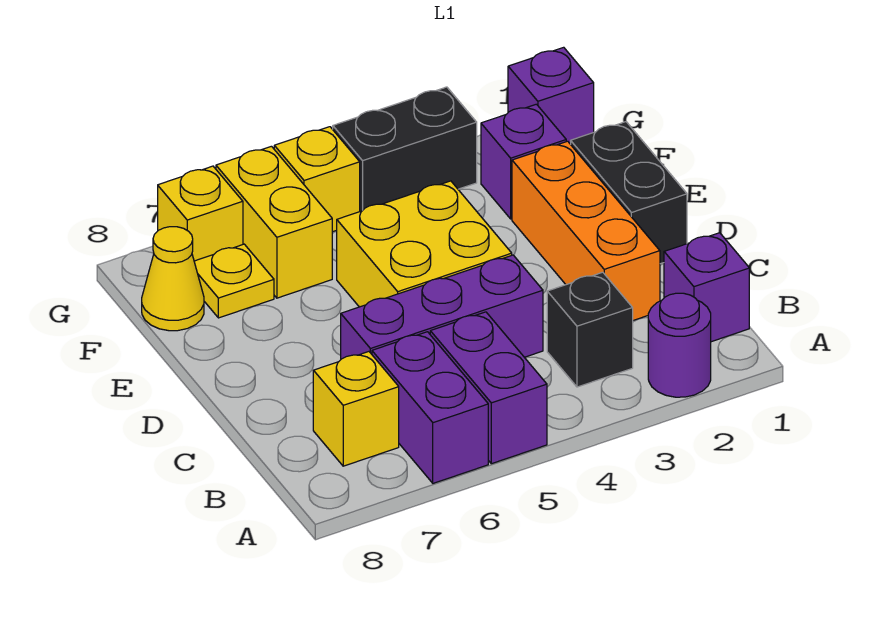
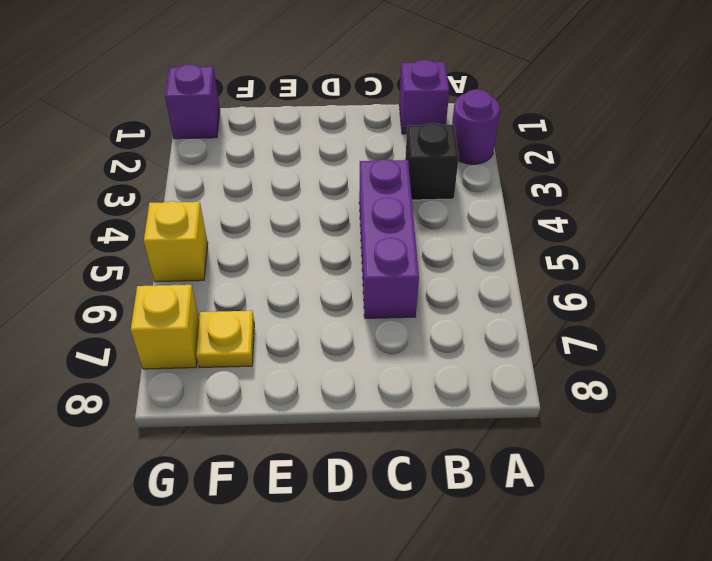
none -> purple brick A5:B5 level 1
none -> purple brick A6:B6 level 1
none -> yellow brick B7 level 1

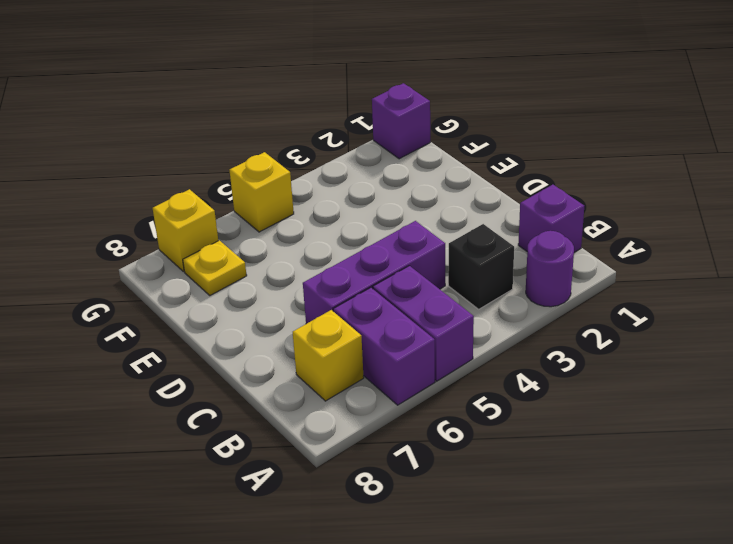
none -> orange brick C2:E2 level 1
none -> black brick D1:E1 level 1
none -> yellow brick D4:E5 level 1

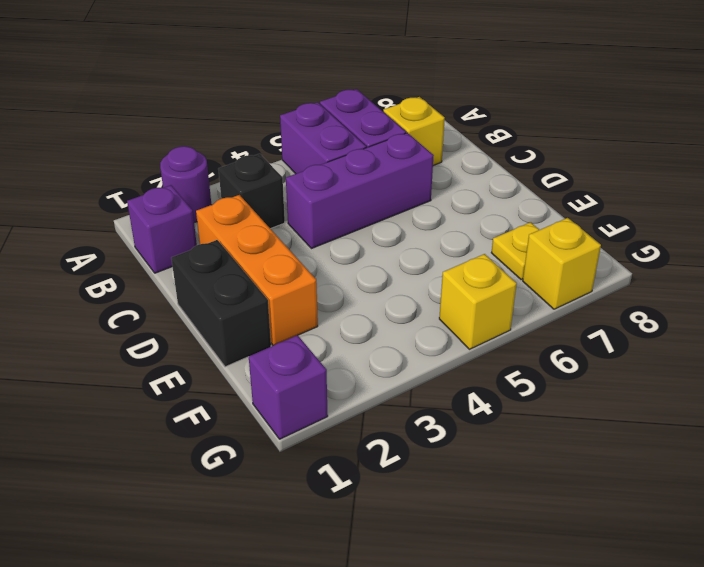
none -> yellow brick D4:E5 level 1
none -> purple brick F2 level 1
none -> yellow brick F6:G6 level 1

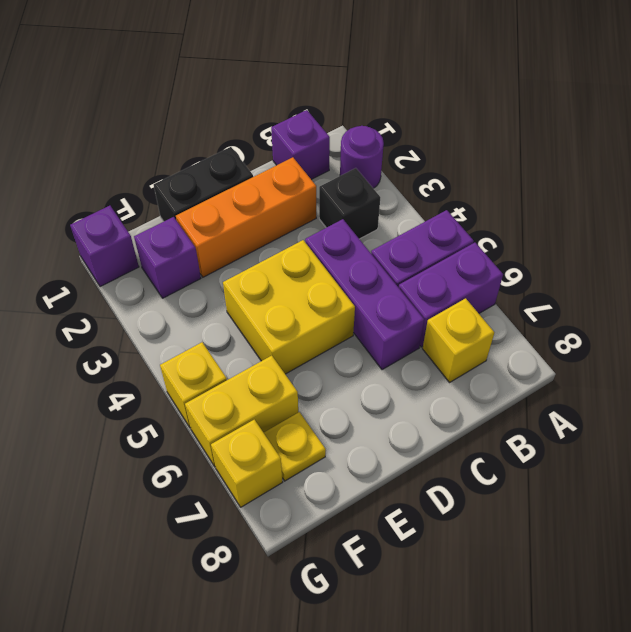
none -> yellow cone F8 level 1
none -> black brick G3:G4 level 1

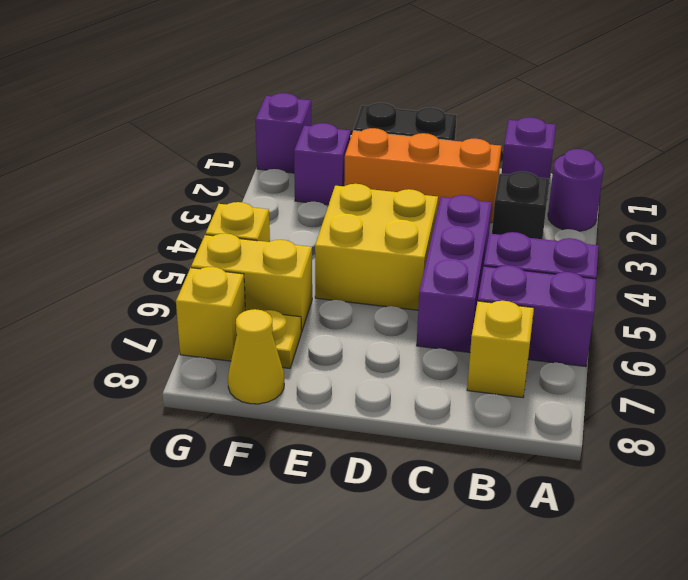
none -> black brick G3:G4 level 1

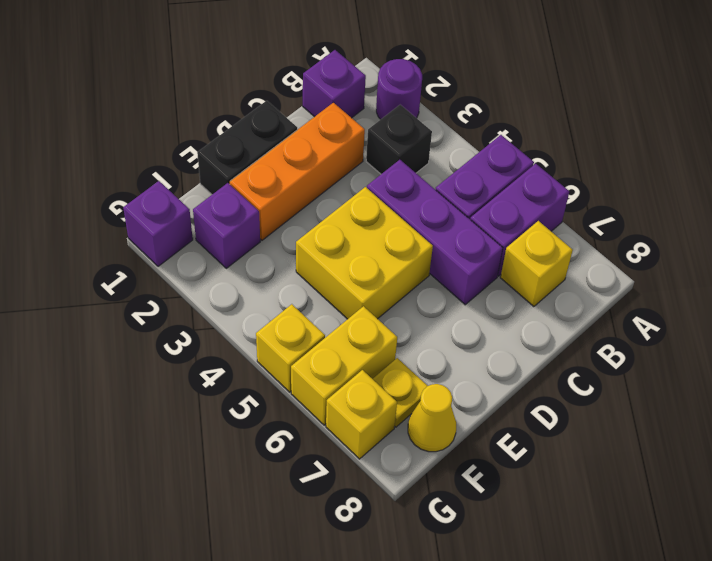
none -> black brick G3:G4 level 1

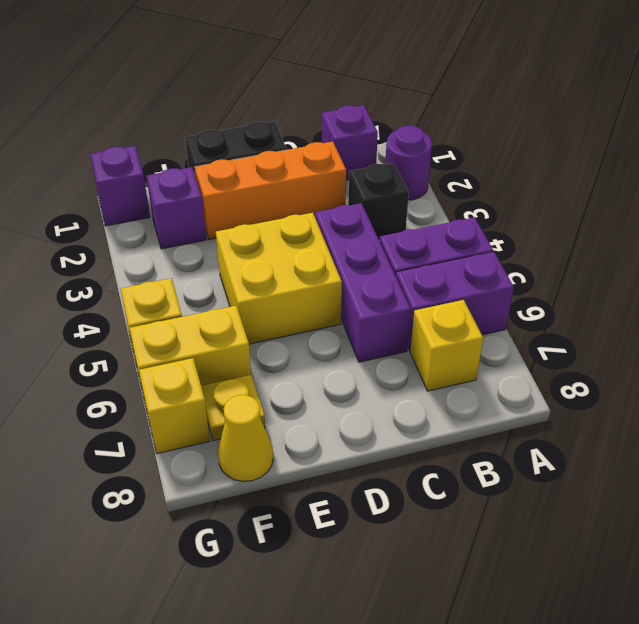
none -> black brick G3:G4 level 1

